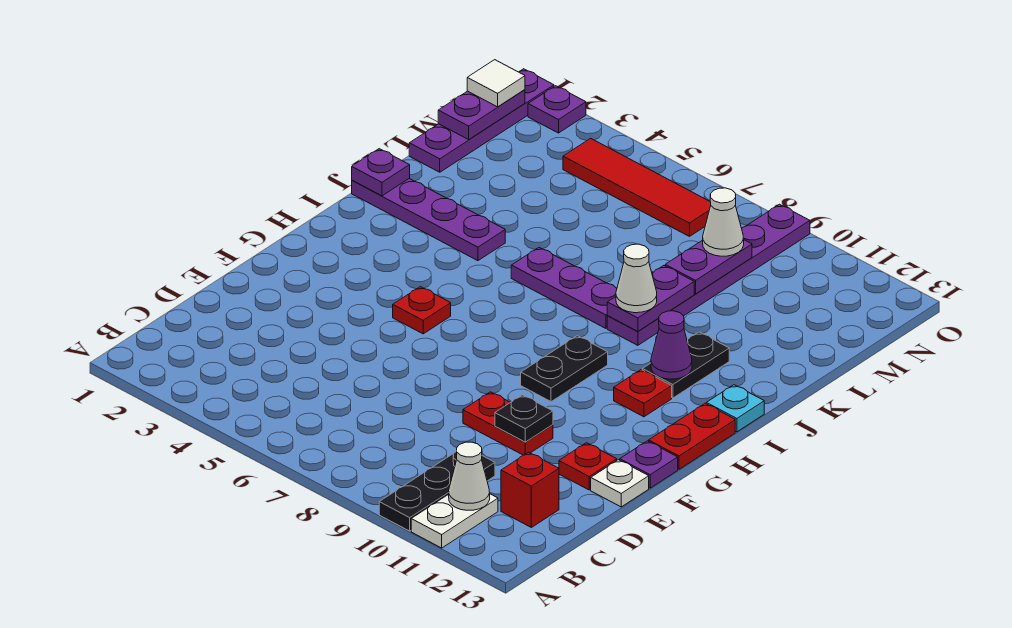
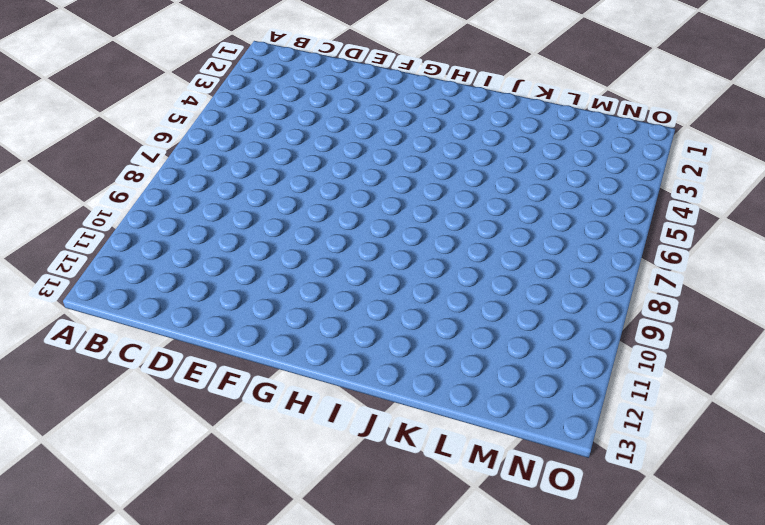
none -> black plate A10:C10 level 1
none -> white plate A11:B11 level 1
none -> red brick C12 level 1

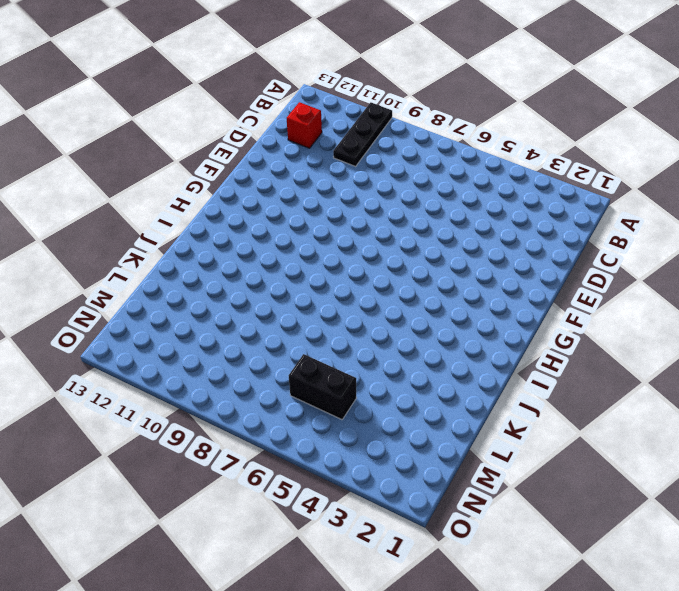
black brick M5:M6 level 1 -> none
none -> white plate A11:B11 level 1
none -> red plate E9:E10 level 1
none -> red plate E12 level 1

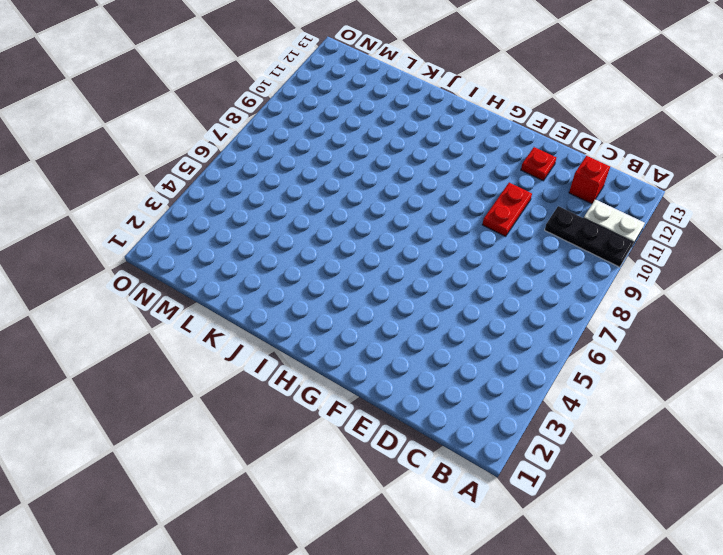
none -> white plate E13 level 1
none -> purple plate F13 level 1
none -> red plate G5 level 1

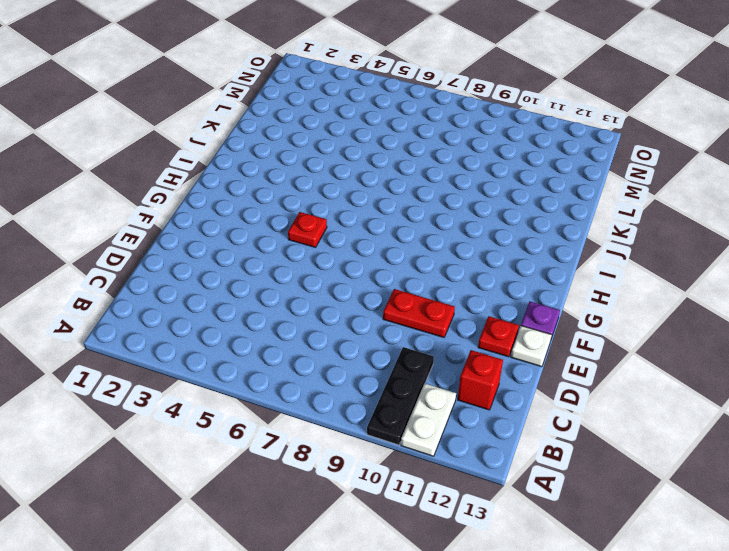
none -> black plate G9:H9 level 1
none -> red plate G13:H13 level 1
none -> red plate H11 level 1

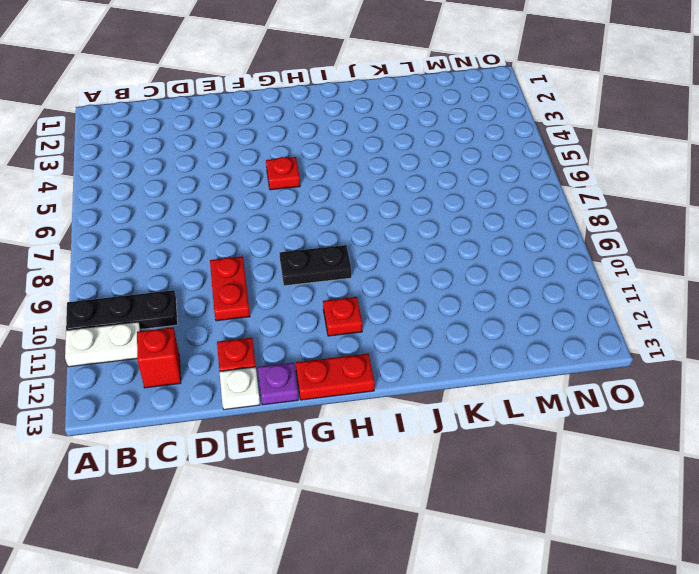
none -> black plate I11:J11 level 1
none -> cyan plate I13 level 1
none -> purple plate J1:J4 level 1

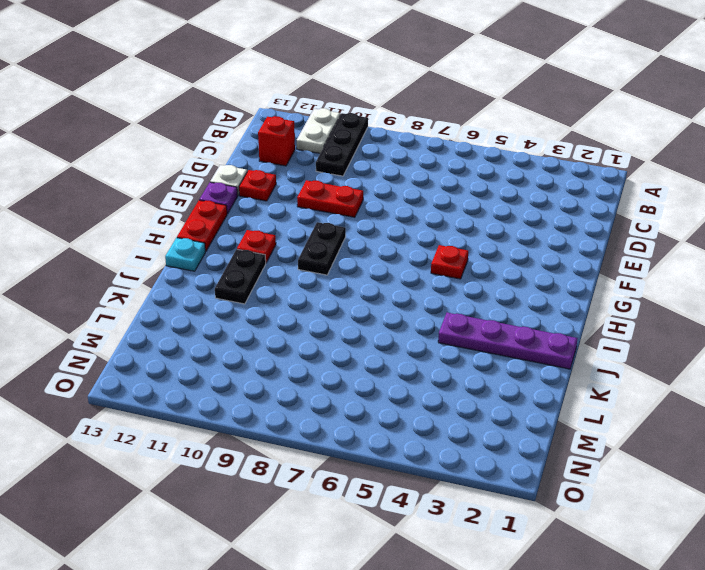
none -> purple plate J6:J8 level 1
none -> purple plate J9:O9 level 1
none -> purple plate L1:O1 level 1

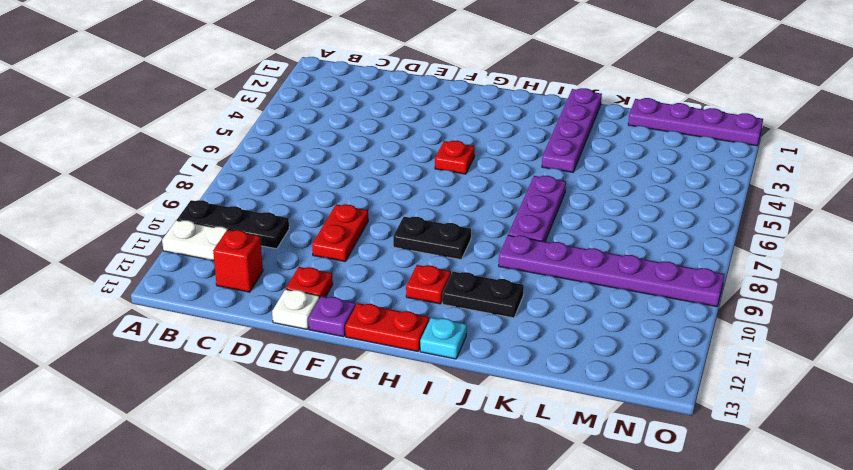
none -> red tile N4:N7 level 1
none -> purple plate O2 level 1
none -> white cone B11 level 2

